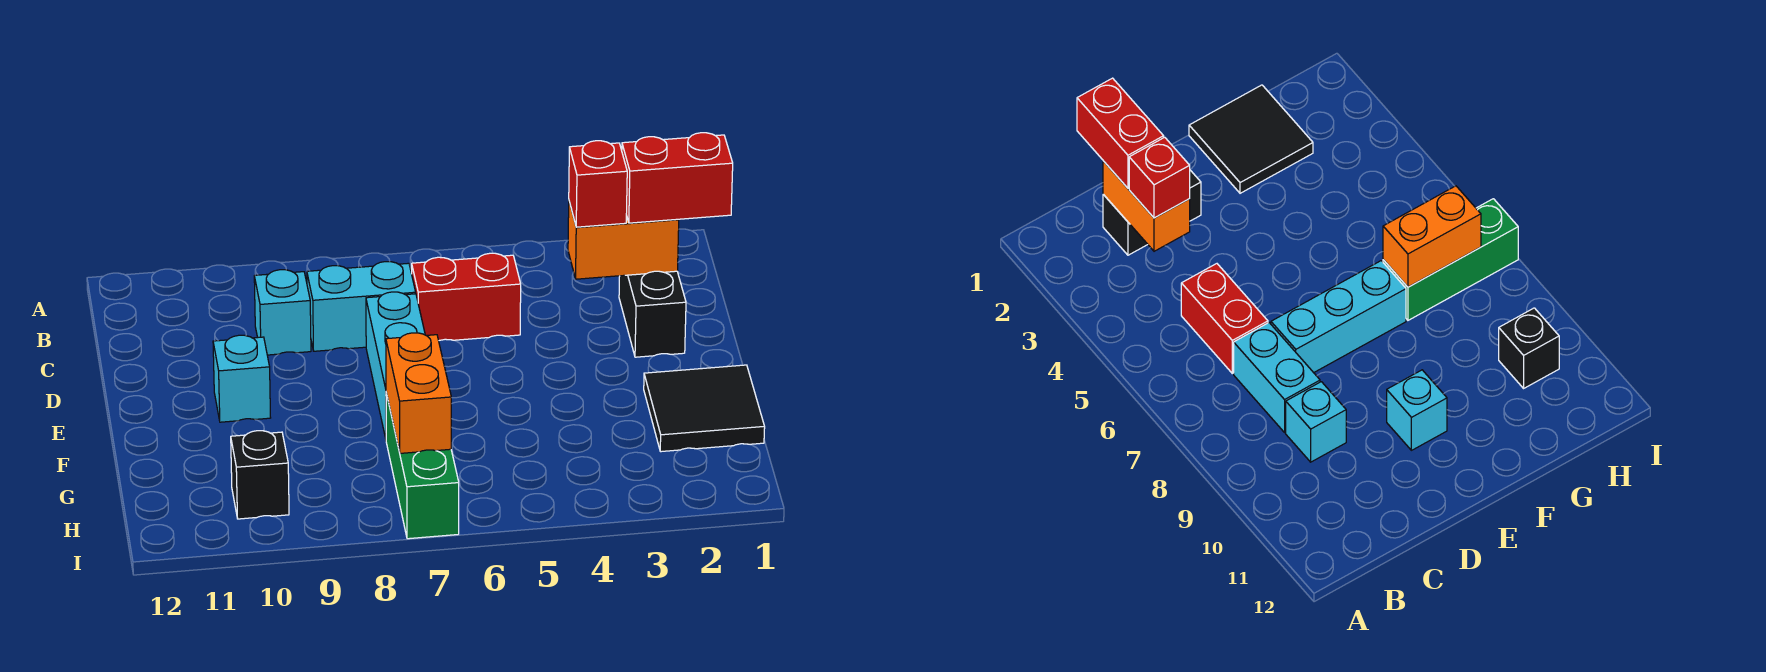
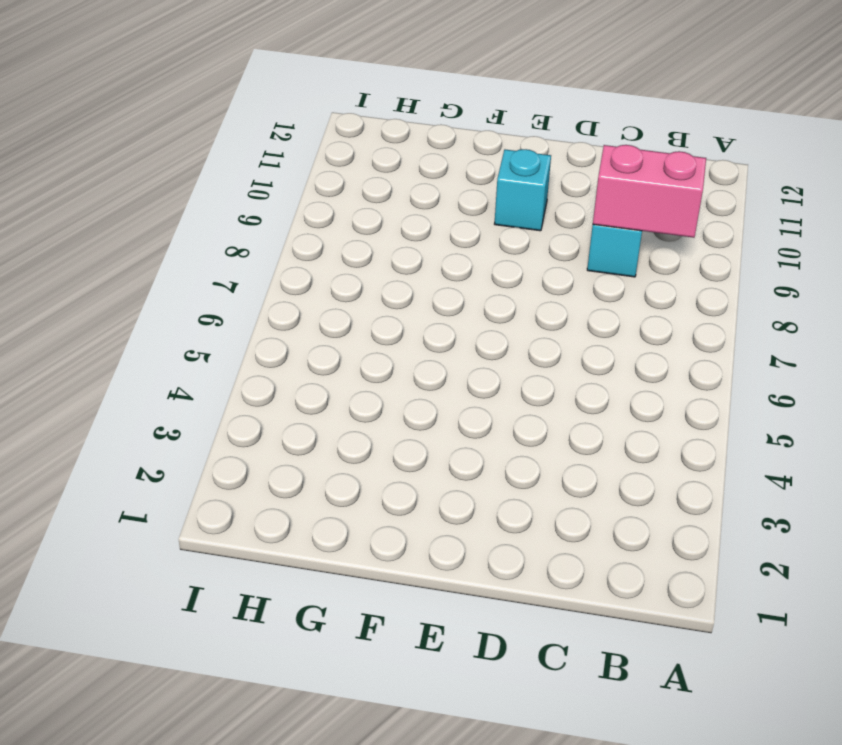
pink brick B9:C9 level 2 -> none
none -> black brick C2:D2 level 1
none -> red brick C5:C6 level 1
none -> cyan brick C7:C8 level 1

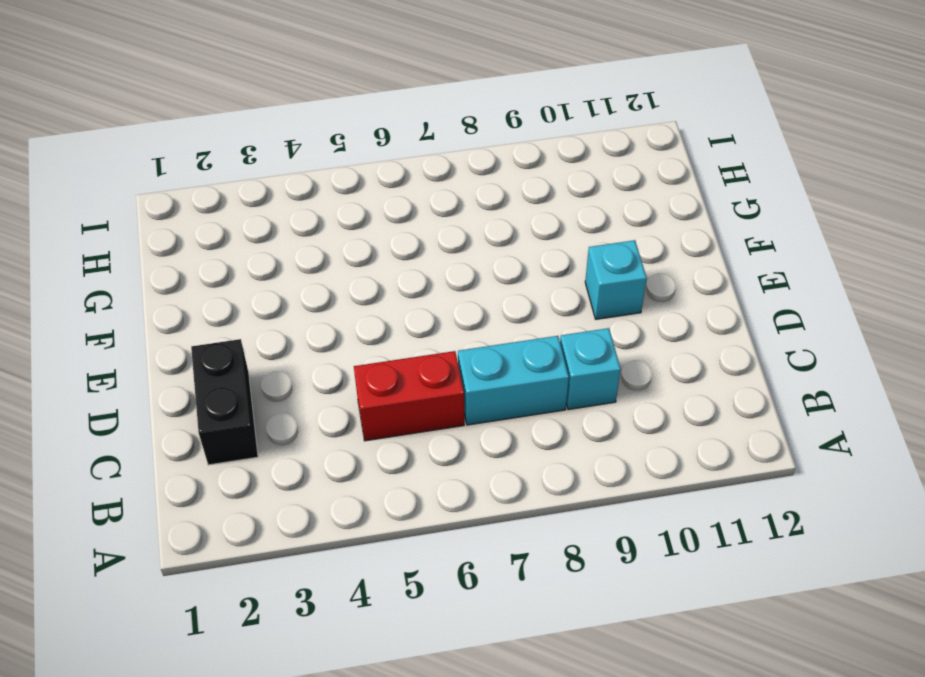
none -> cyan brick D7:F7 level 1
none -> black tile F1:G2 level 1
none -> green brick G7:I7 level 1

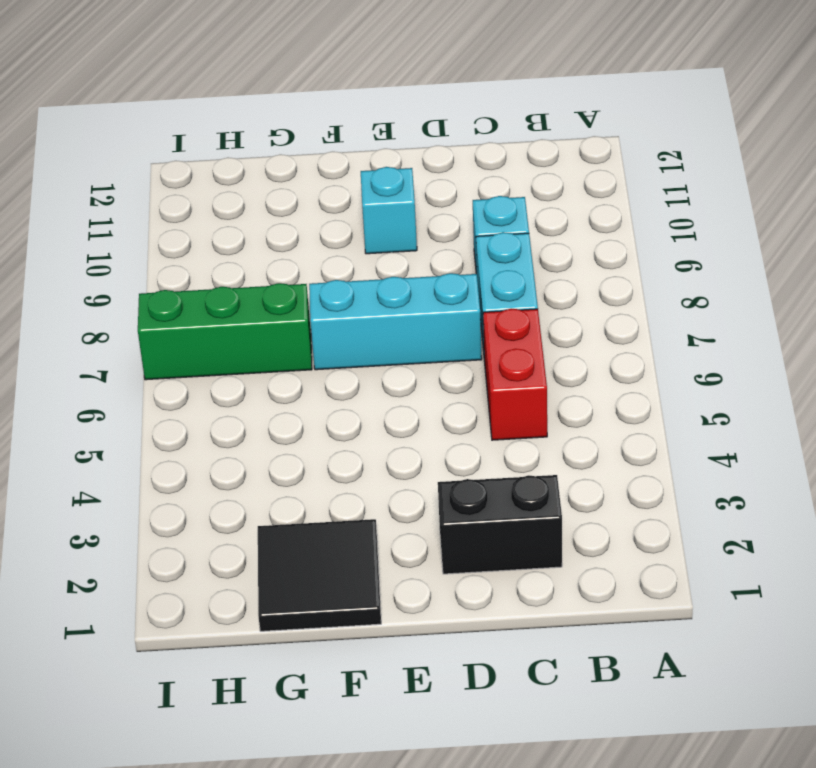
none -> black brick H10 level 1
none -> orange brick C2:C3 level 2
none -> orange brick G7:H7 level 2

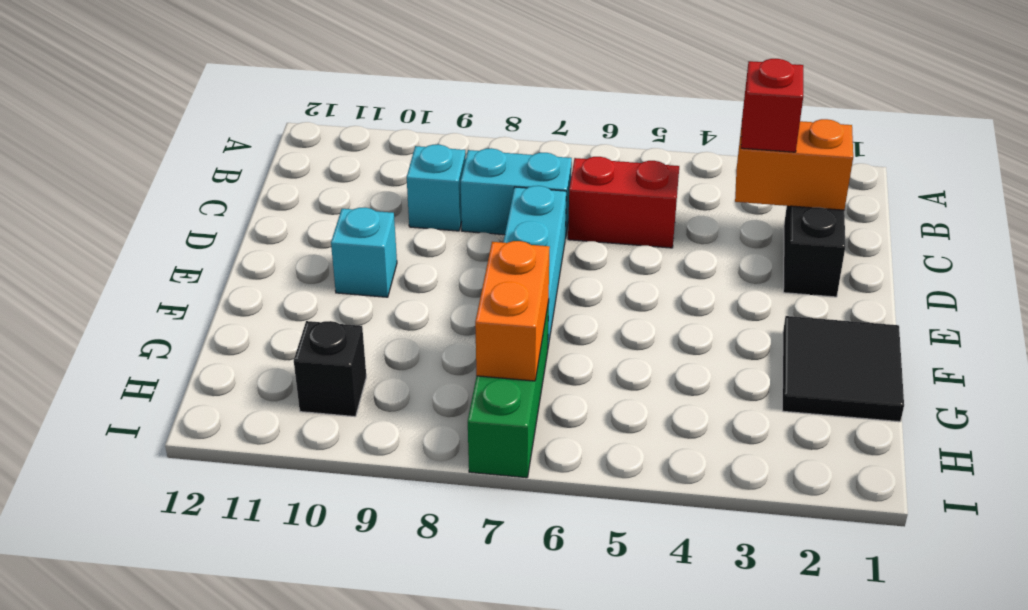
none -> red brick C1:C2 level 3

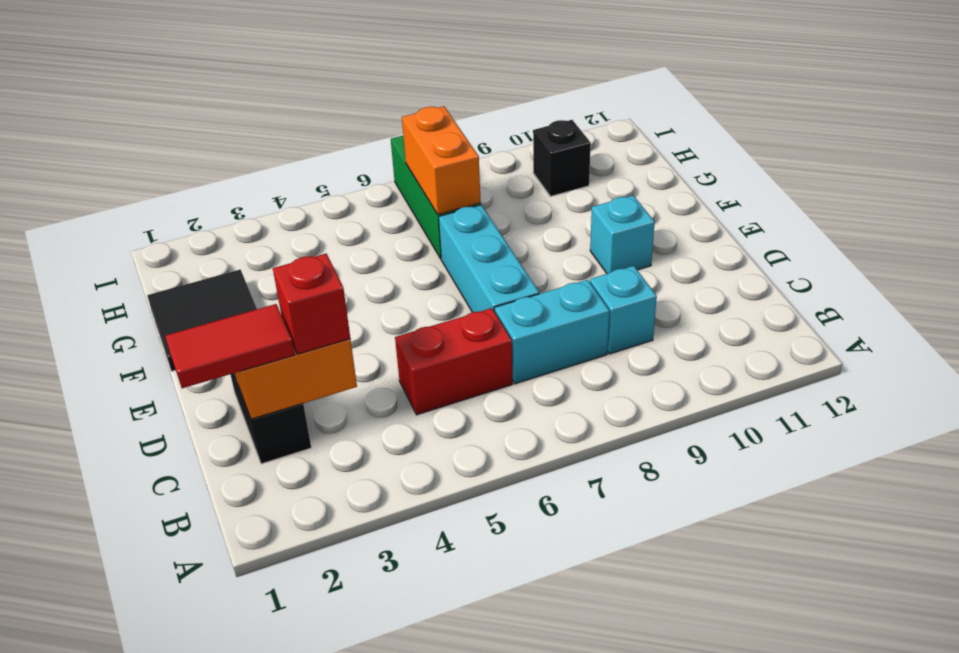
red tile C1:C2 level 3 -> red brick C1:C2 level 3

